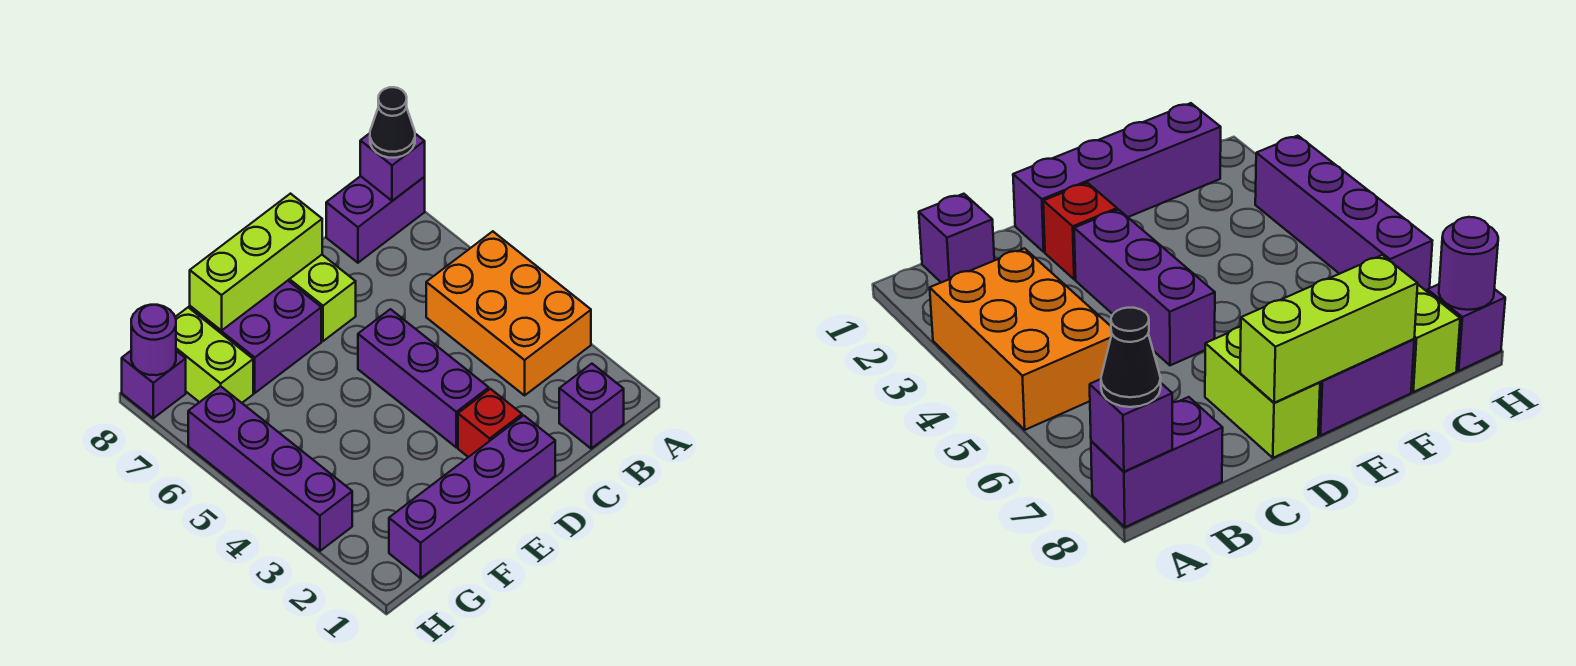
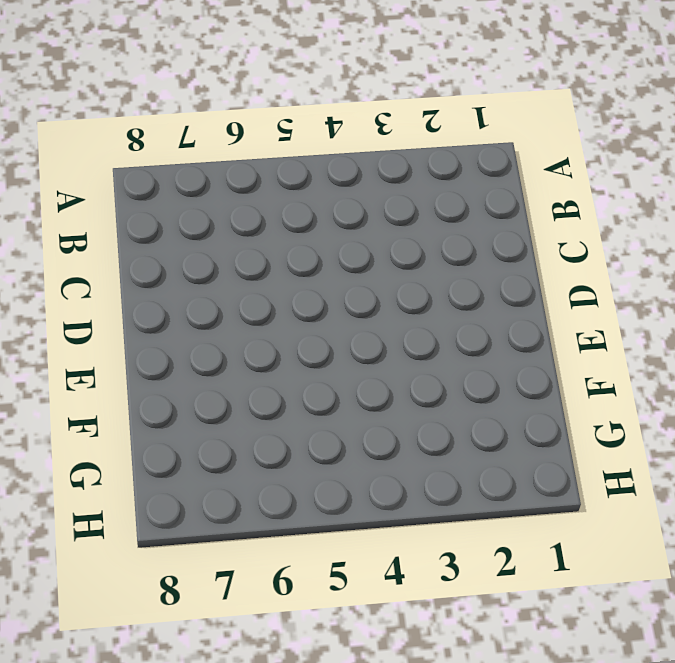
none -> orange brick A3:B5 level 1
none -> purple brick A8:B8 level 1
none -> purple brick B1 level 1

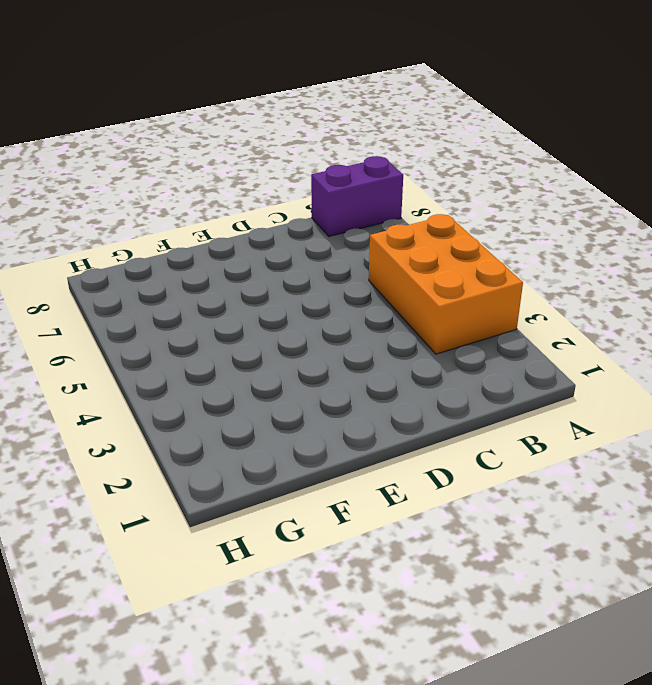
none -> purple brick B1 level 1
none -> purple brick D1:G1 level 1
none -> red brick D2 level 1

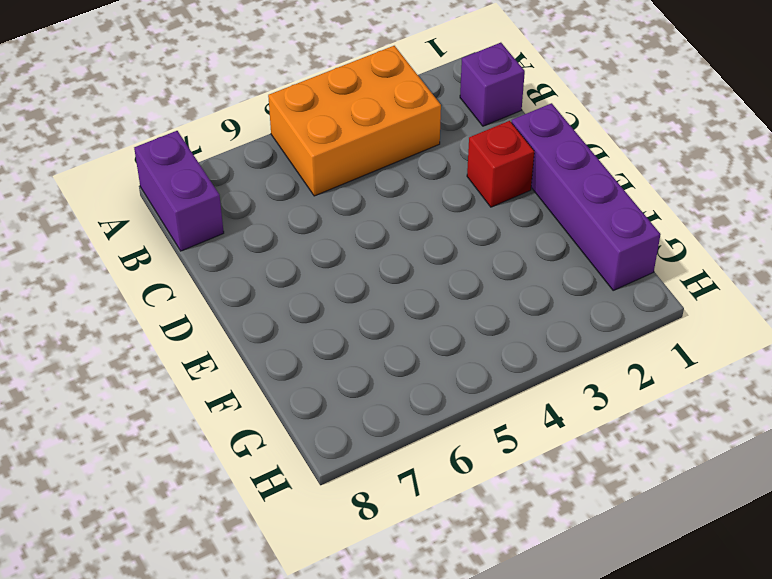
none -> purple brick D3:D5 level 1
none -> lime brick D7:D8 level 1
none -> purple brick E7:F8 level 1

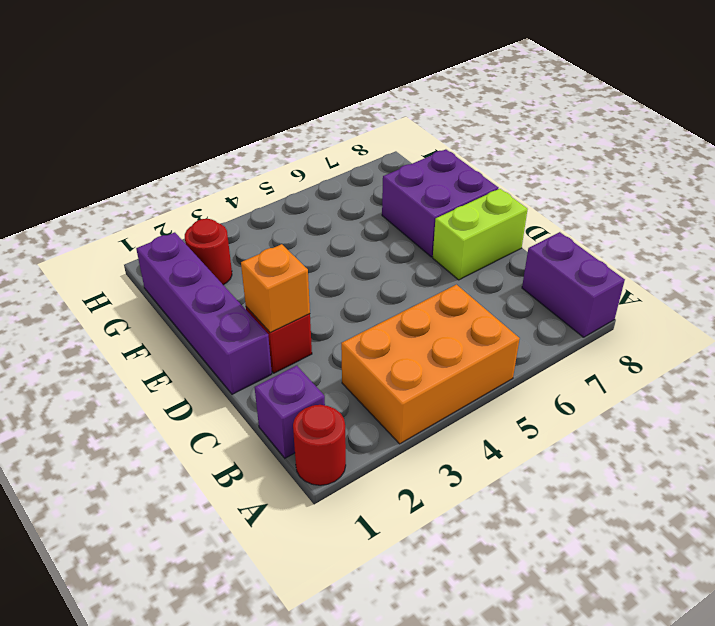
red round brick A1 level 1 -> none
orange brick D2 level 2 -> none
red round brick G2 level 1 -> none
none -> purple brick D3:D5 level 1
none -> lime brick G7:G8 level 1
none -> purple brick H3:H6 level 1

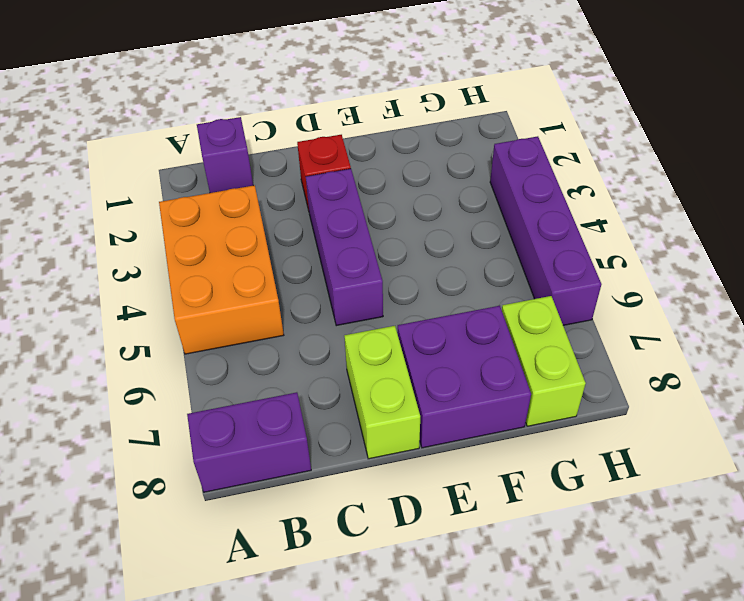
none -> purple brick D1:G1 level 1
none -> purple brick H8 level 1
none -> purple brick A8 level 2

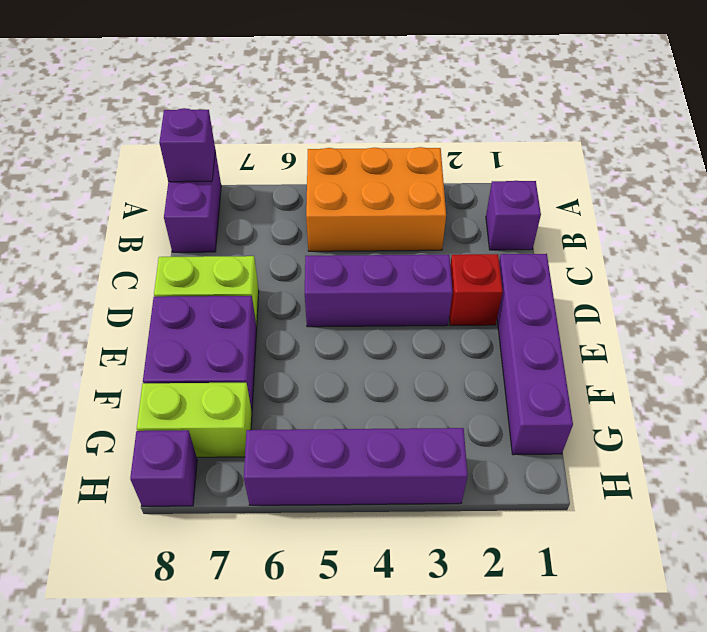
none -> lime brick D8:F8 level 2
none -> purple round brick H8 level 2
none -> black cone A8 level 3

